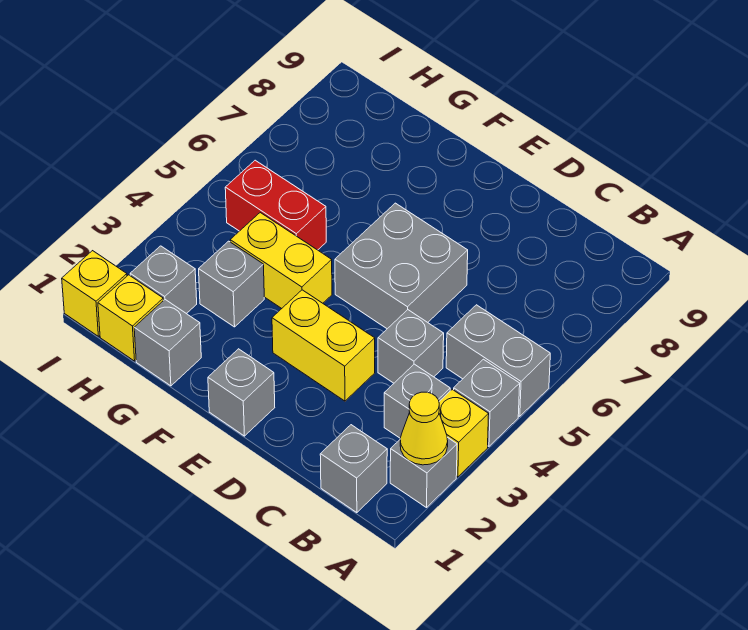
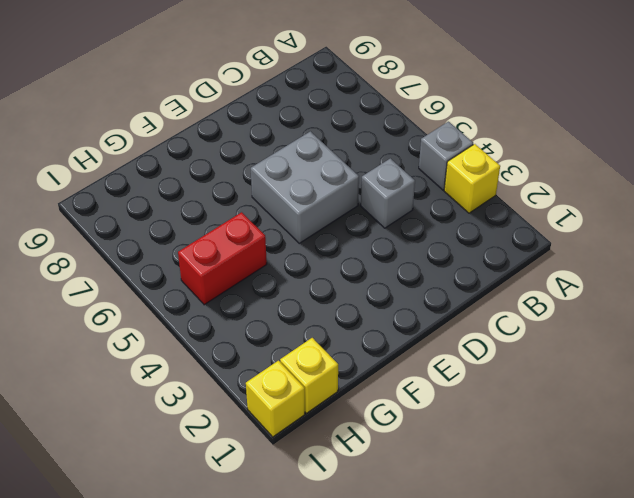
none -> grey brick A2 level 1
none -> grey brick A5:B5 level 1
none -> grey brick B1 level 1

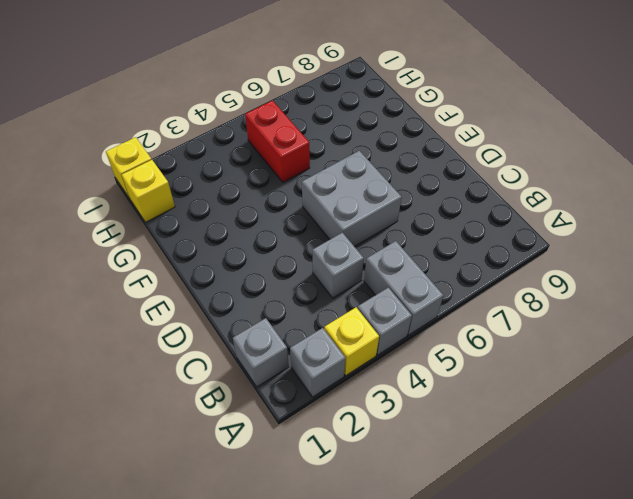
none -> grey brick B3 level 1
none -> yellow brick D3:E3 level 1
none -> grey brick E1 level 1

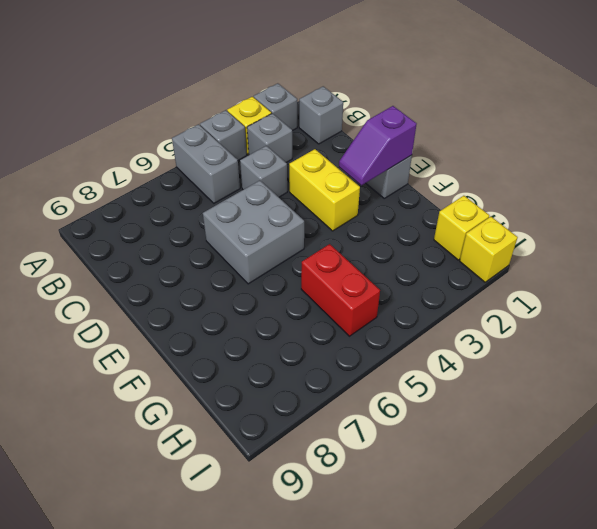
purple slope E1:E2 level 2 top 1 -> none
none -> yellow brick F4:G4 level 1
none -> grey brick G1 level 1
none -> grey brick G3 level 1

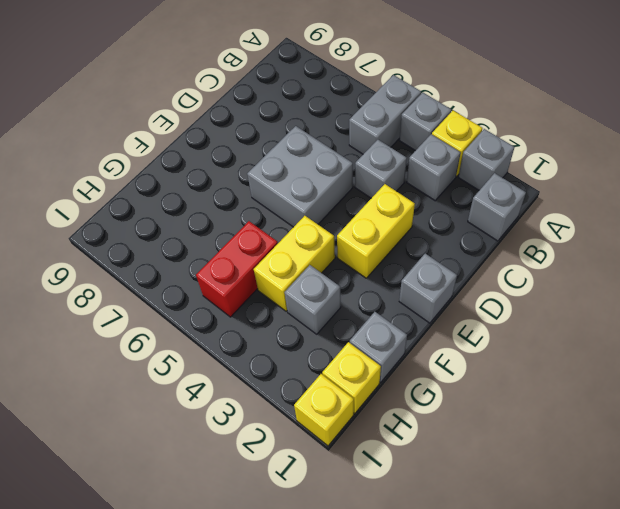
none -> grey brick H2 level 1
none -> yellow cone A2 level 2

